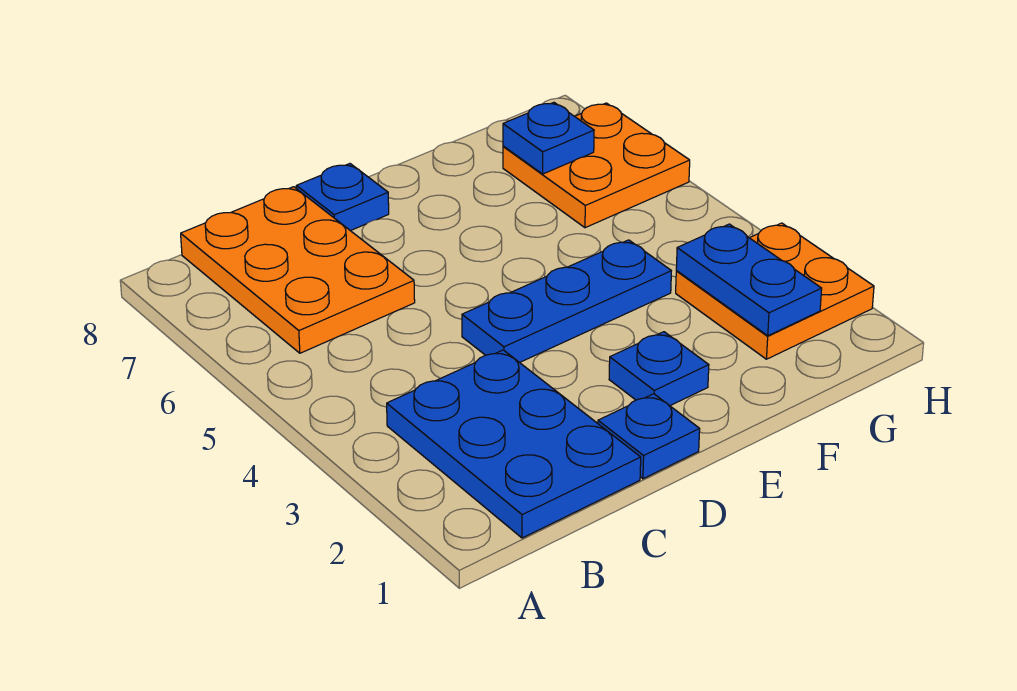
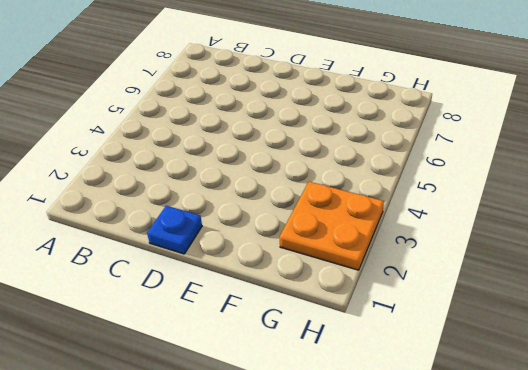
none -> blue plate B1:C3 level 1
none -> orange plate B6:C8 level 1

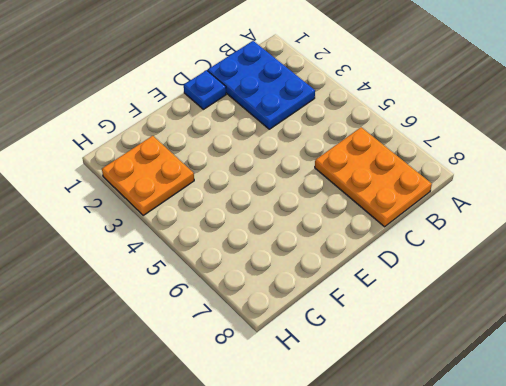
none -> blue plate D4:F4 level 1
none -> blue plate D8 level 1

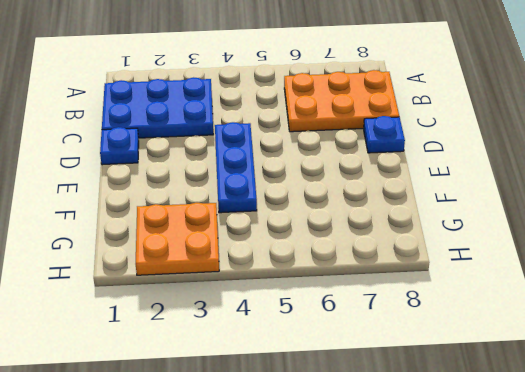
none -> blue plate E2 level 1
none -> orange plate G6:H7 level 1

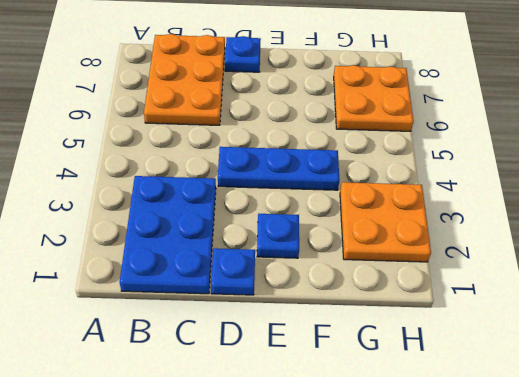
none -> blue plate G2:G3 level 2
none -> blue plate G7 level 2

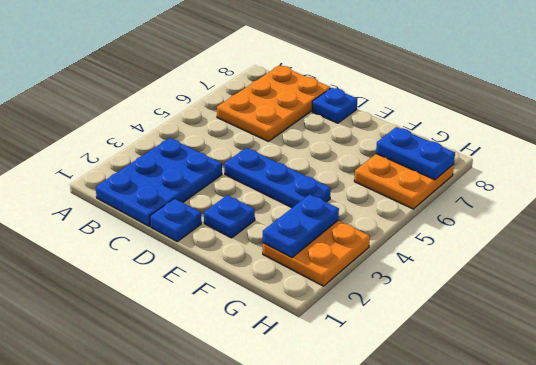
blue plate G7:H7 level 2 -> blue plate G7 level 2

